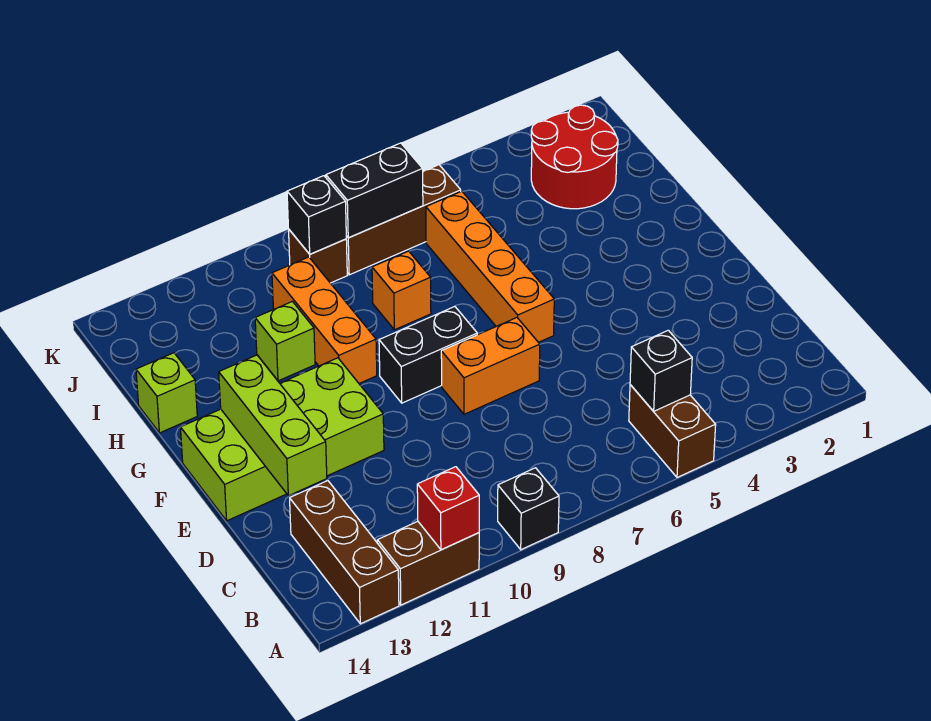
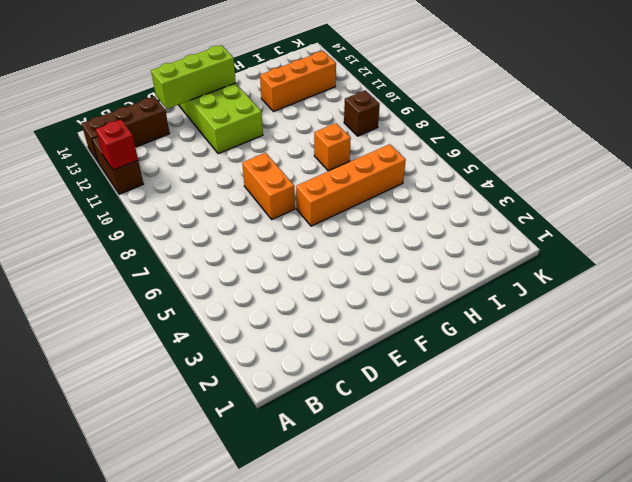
orange brick H12:J12 level 1 -> orange brick G10:I10 level 1
none -> brown brick A5:B5 level 1
none -> black brick A9 level 1
none -> black brick F8:F9 level 1

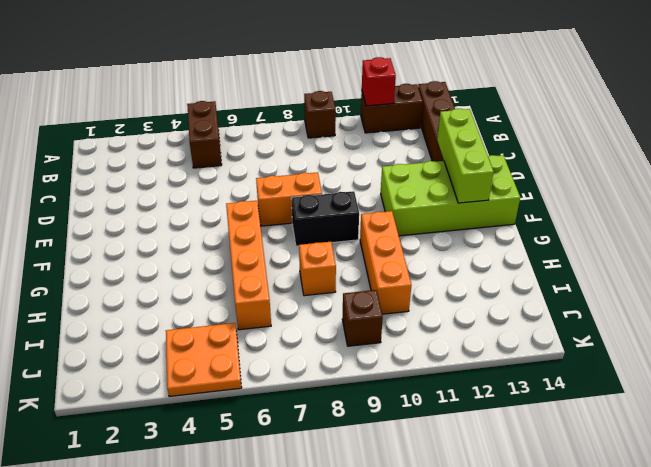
brown brick A9 level 1 -> black brick A9 level 1
orange plate J4:K5 level 1 -> none
none -> lime brick H11 level 1
none -> lime brick H14 level 1
none -> red round brick I2:J3 level 1

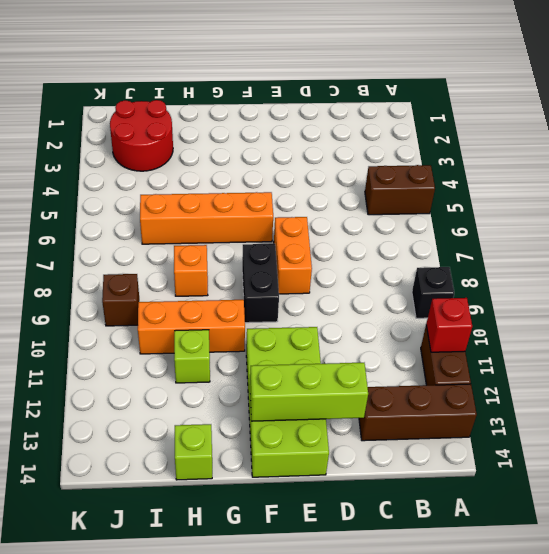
none -> brown brick J6:J8 level 1
none -> black brick B5 level 2
none -> black brick J7:J8 level 2

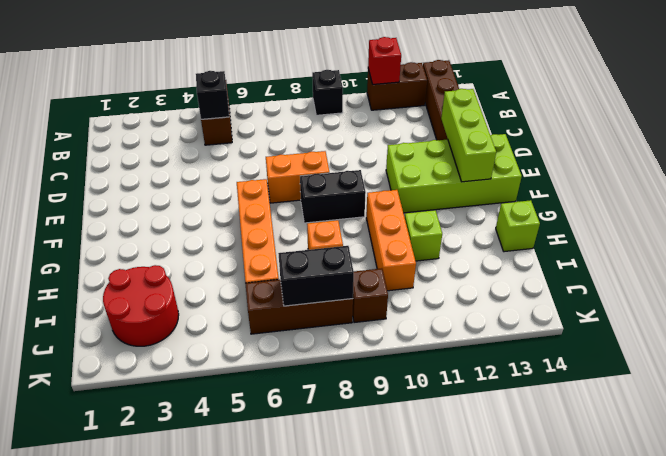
none -> black brick J9 level 2

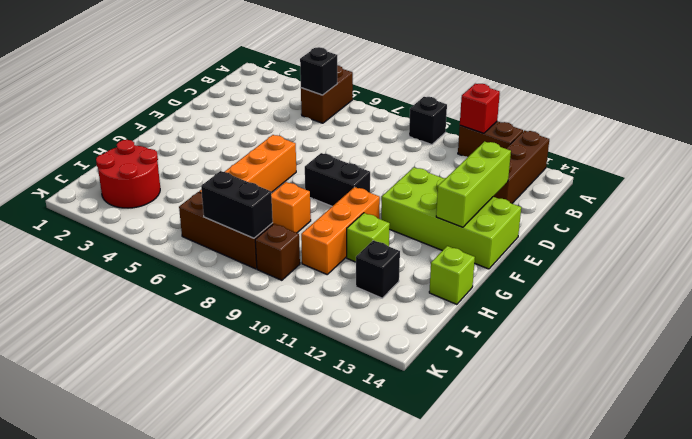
black brick I12 level 1 -> black brick J9 level 2
none -> orange brick E7:E8 level 1

